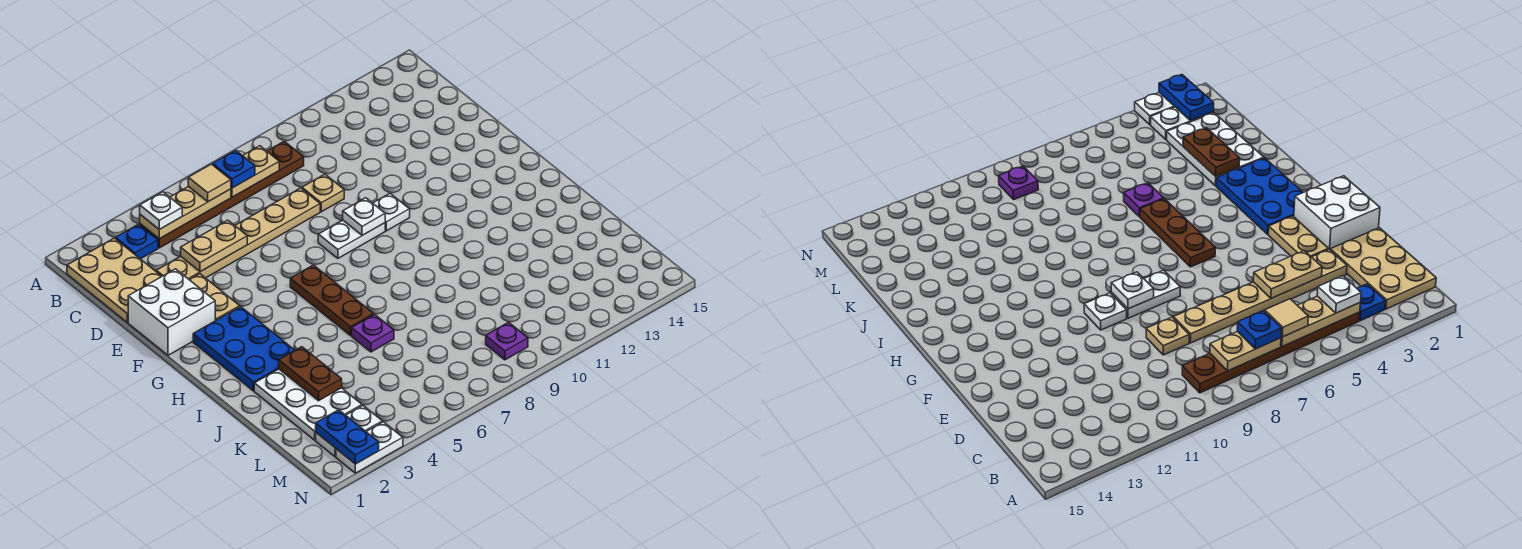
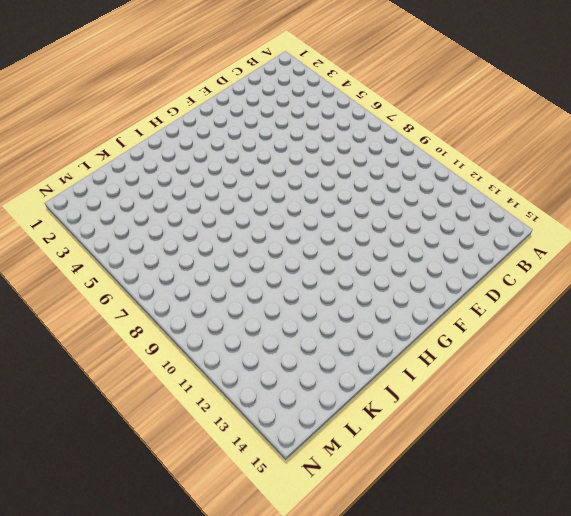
none -> tan plate B1:D2 level 1
none -> blue plate B3 level 1
none -> brown plate B4:B9 level 1

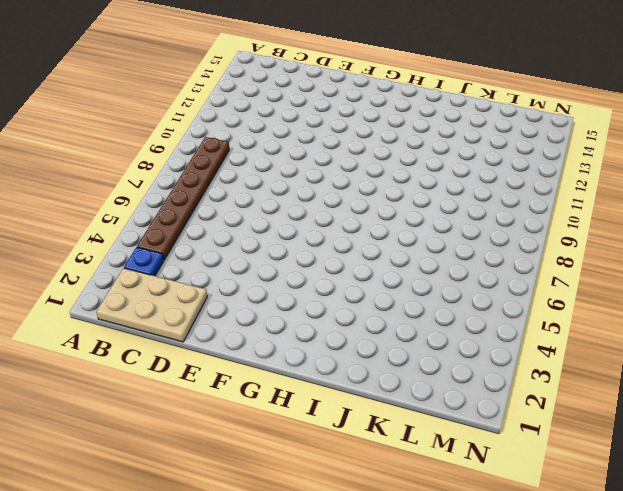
none -> tan plate D3:D8 level 1
none -> tan plate D9 level 1
none -> white brick E1:F2 level 1

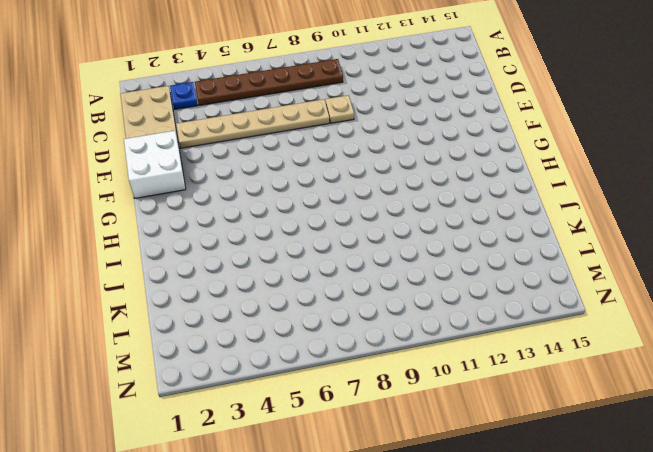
none -> tan plate E3:F3 level 1
none -> white plate F8:F9 level 1
none -> white plate F10 level 1

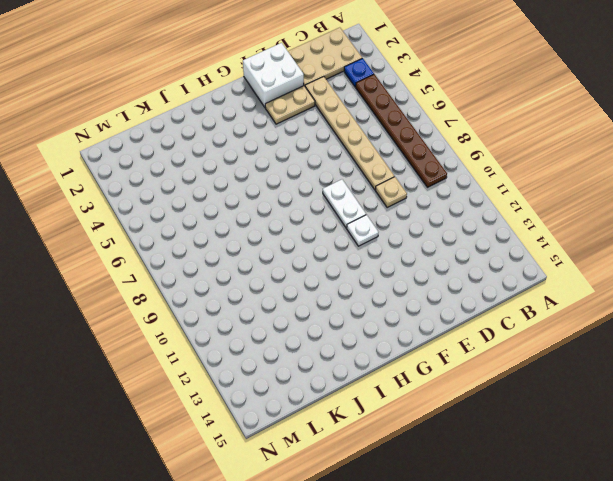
none -> blue plate G2:I3 level 1
none -> brown plate G6:I6 level 1
none -> white plate J2:L3 level 1

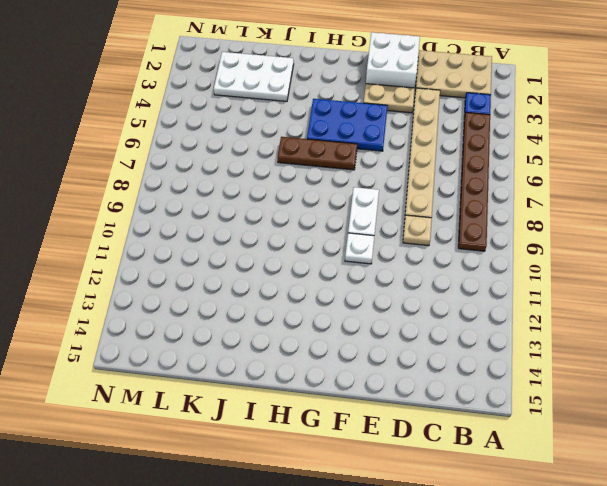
blue plate F4:H5 level 1 -> blue plate G2:I3 level 1
none -> purple plate J6 level 1
none -> white plate M2:M3 level 1
none -> purple plate M9 level 1

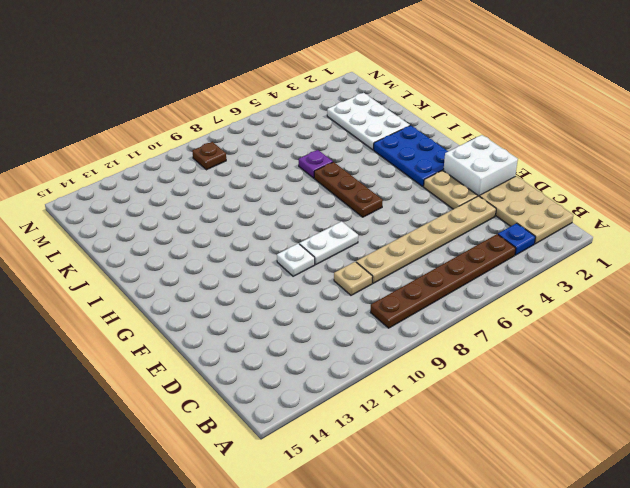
brown plate M9 level 1 -> purple plate M9 level 1
none -> white plate M2:M3 level 1
none -> white plate N2:N3 level 1
none -> tan plate B4:B6 level 2

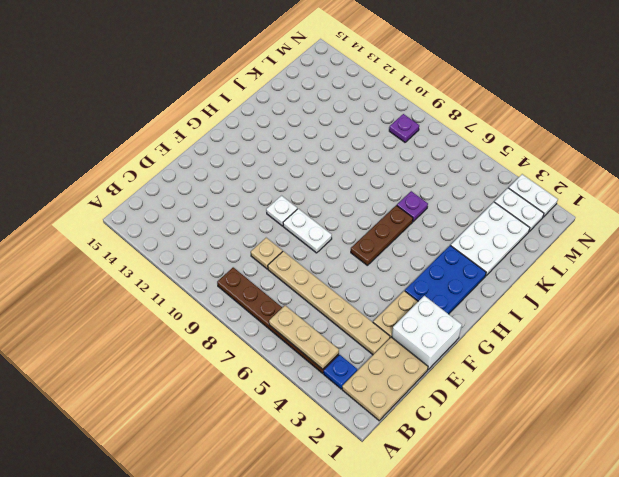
none -> tan plate B7:B8 level 2
none -> tan plate D4:D5 level 2
none -> white plate F9 level 2

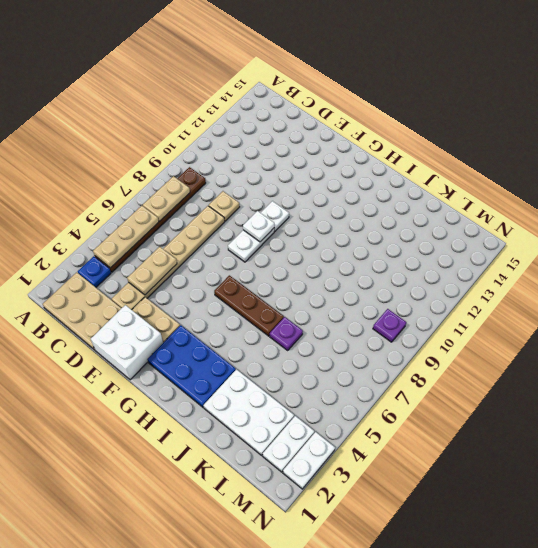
none -> brown plate J3:K3 level 2
none -> blue plate M2:N2 level 2
none -> white plate B4 level 3

